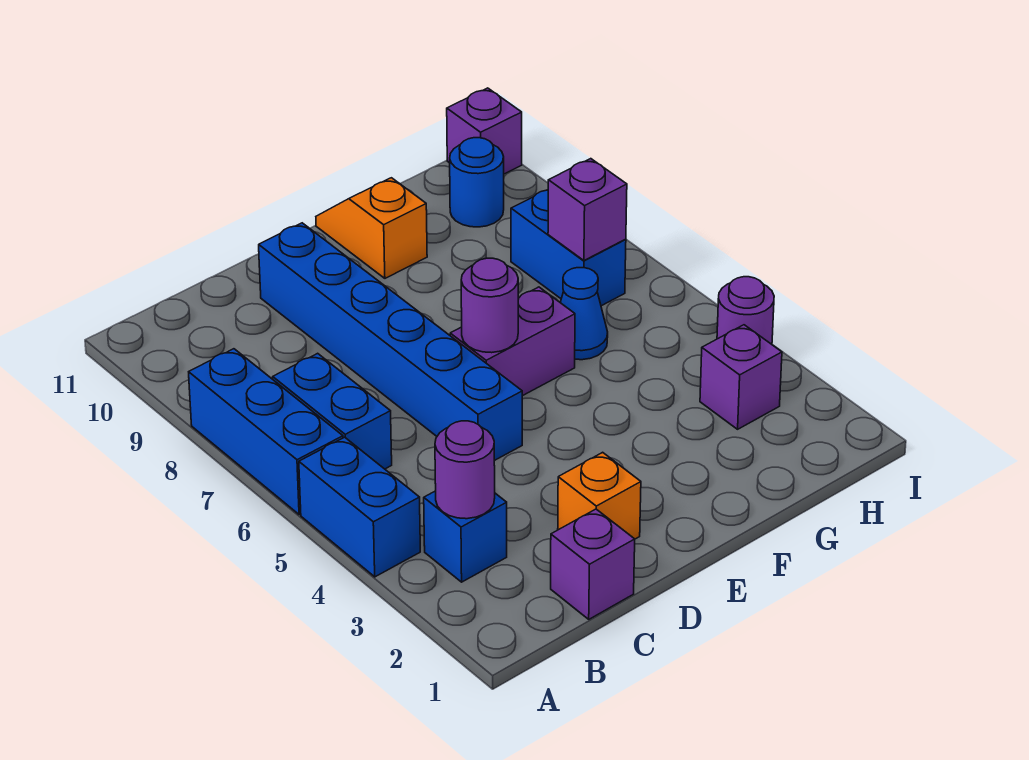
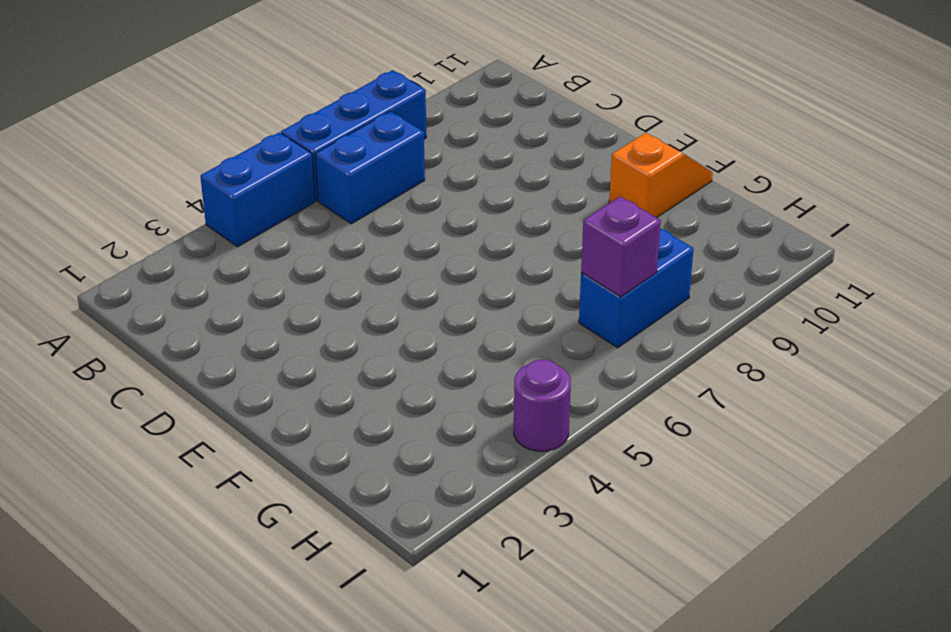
none -> blue brick B3 level 1
none -> purple brick C1 level 1
none -> orange brick D2 level 1

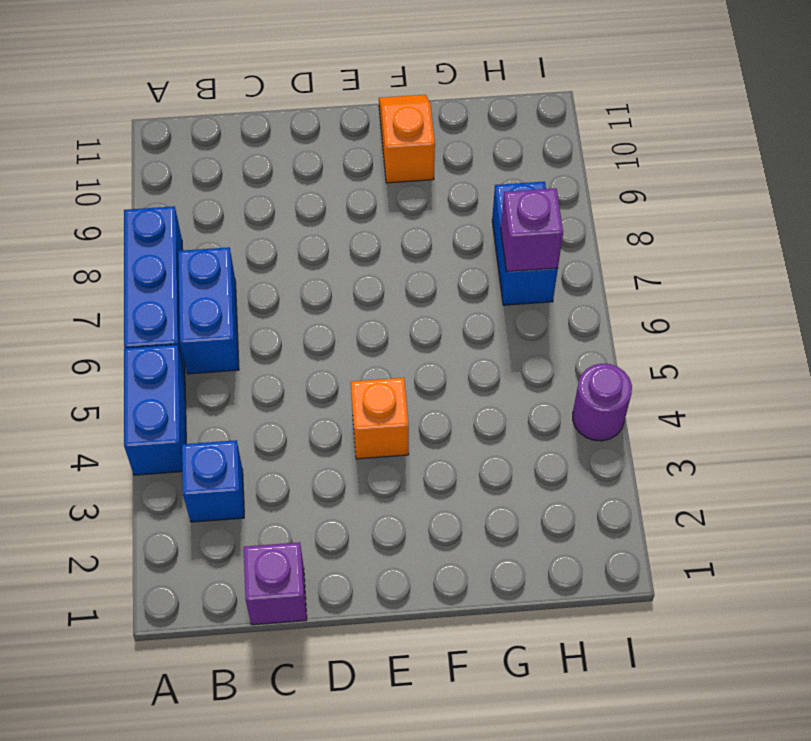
orange brick E4 level 1 -> orange brick D2 level 1
none -> blue brick D5:D10 level 1
none -> purple brick E6:F6 level 1
none -> blue cone G6 level 1

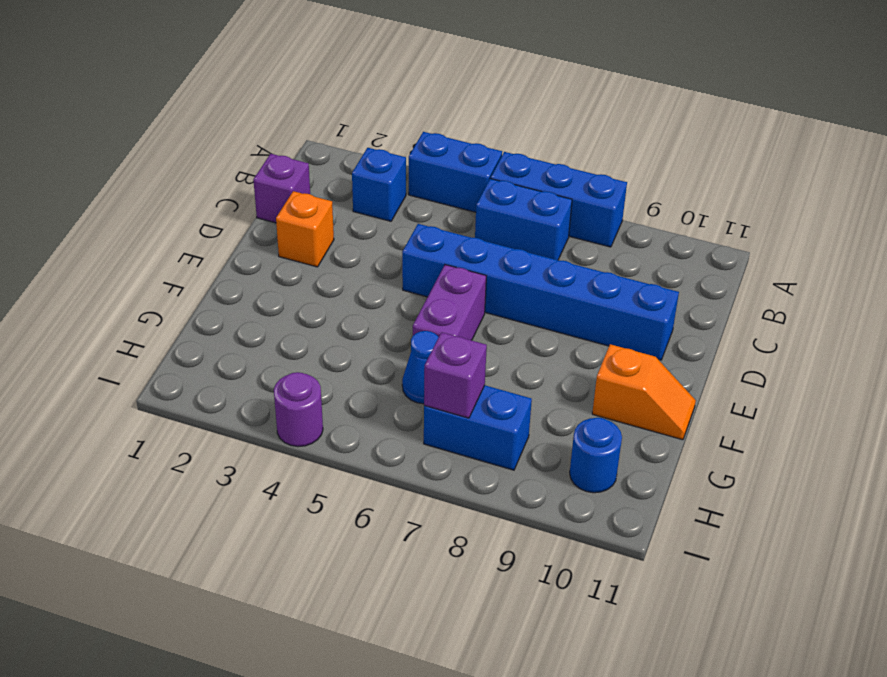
none -> purple brick H3 level 1
none -> purple brick I11 level 1
none -> purple round brick B3 level 2

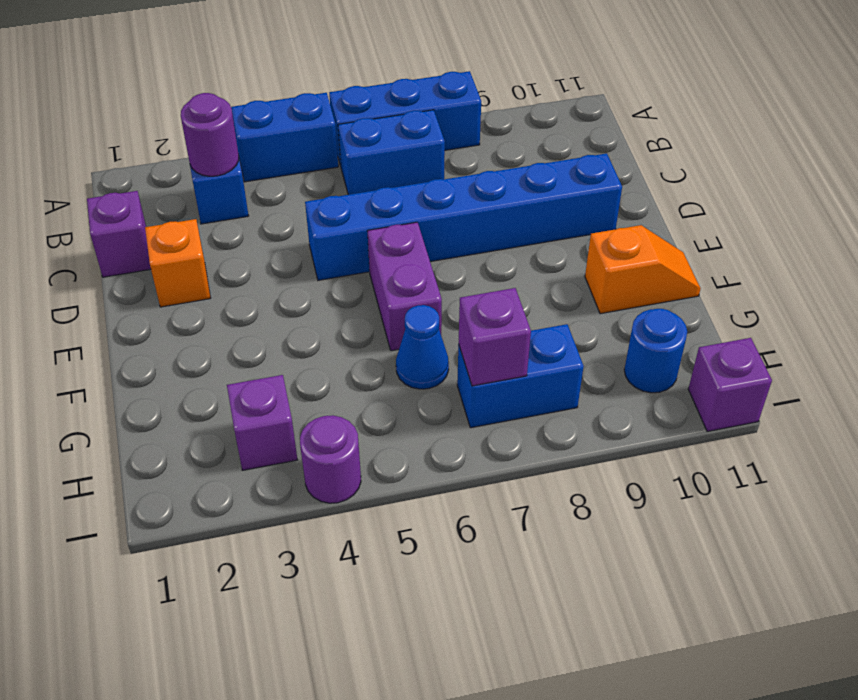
none -> purple round brick E6 level 2

